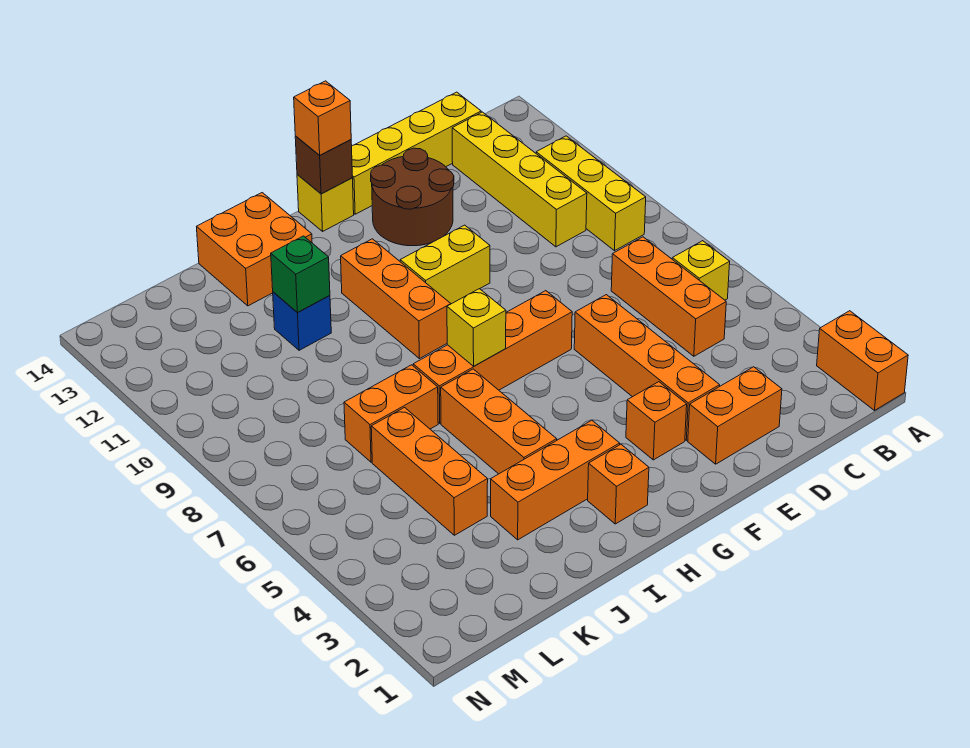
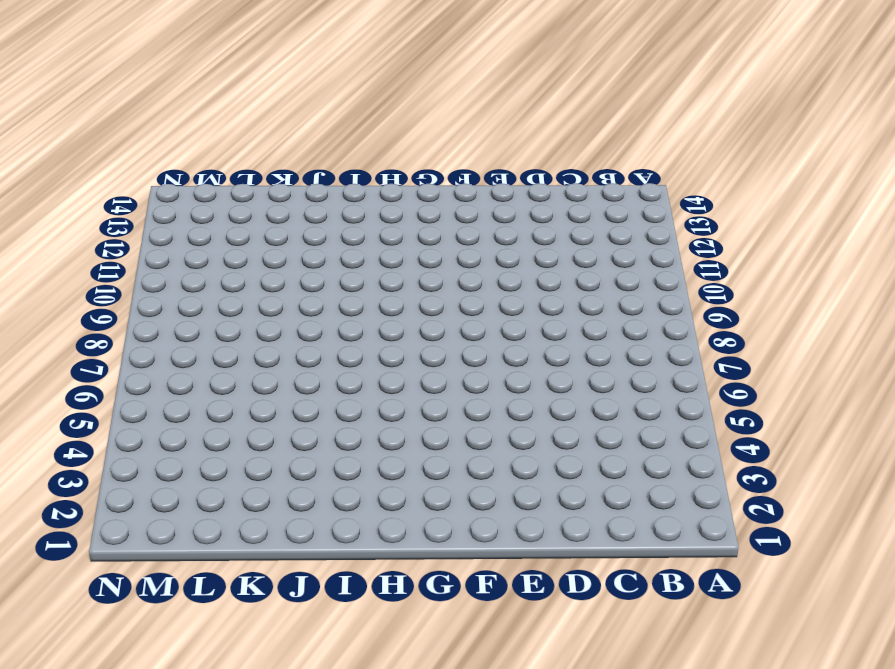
none -> orange brick A1:A2 level 1
none -> yellow brick B6 level 1
none -> yellow brick B9:B11 level 1

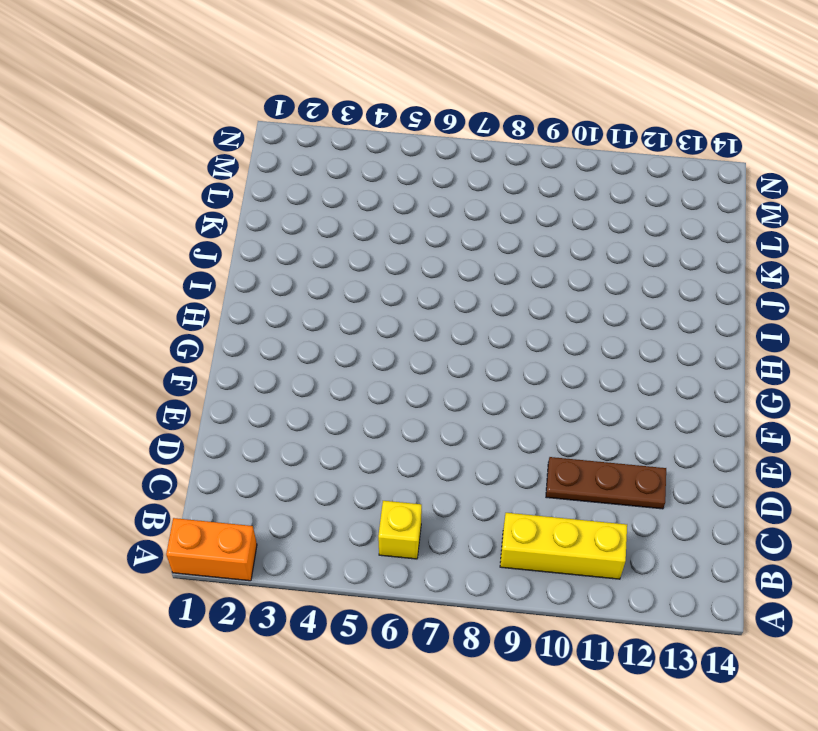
brown plate D10:D12 level 1 -> none
none -> orange brick C5:C7 level 1
none -> yellow brick C10:C13 level 1
none -> yellow brick C14:F14 level 1

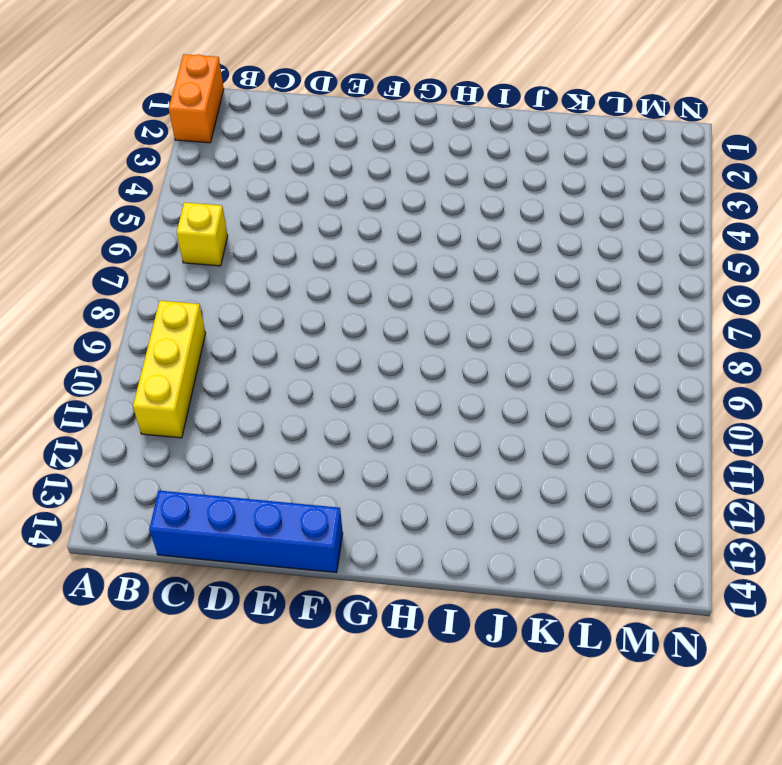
blue brick C14:F14 level 1 -> yellow brick C14:F14 level 1
none -> orange brick C5:C7 level 1
none -> yellow brick C10:C13 level 1
none -> orange brick D2:E2 level 1

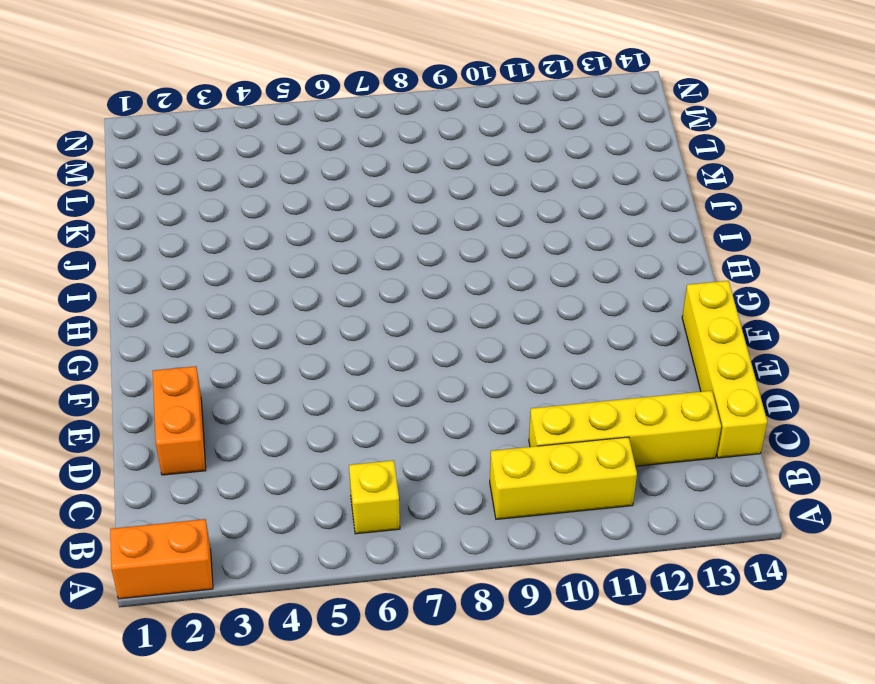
none -> orange brick C5:C7 level 1
none -> orange brick E3:E6 level 1
none -> brown round brick E12:F13 level 1

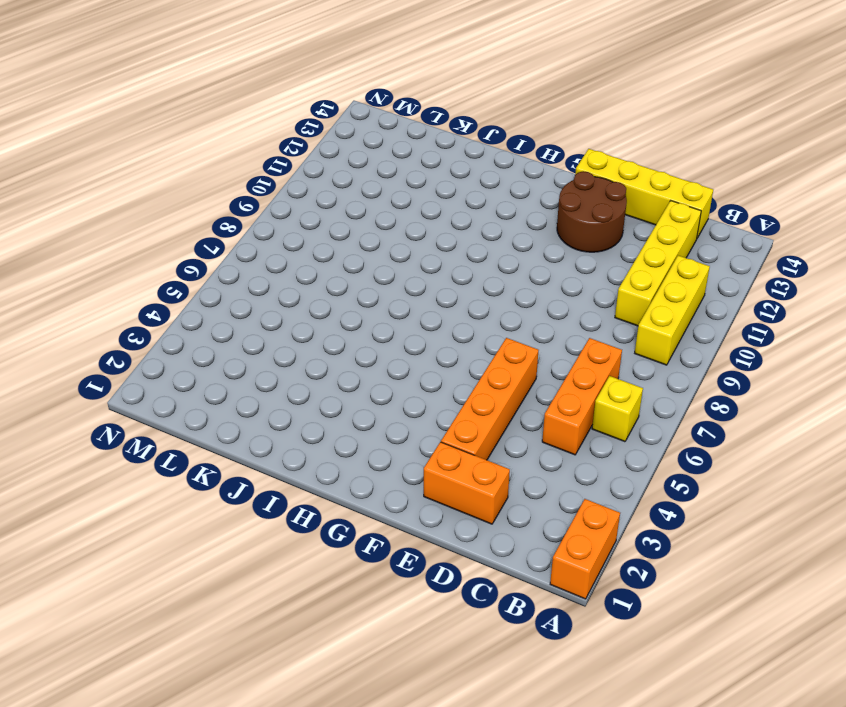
none -> orange brick F3 level 1
none -> orange brick F7:I7 level 1
none -> yellow brick F10:G10 level 1

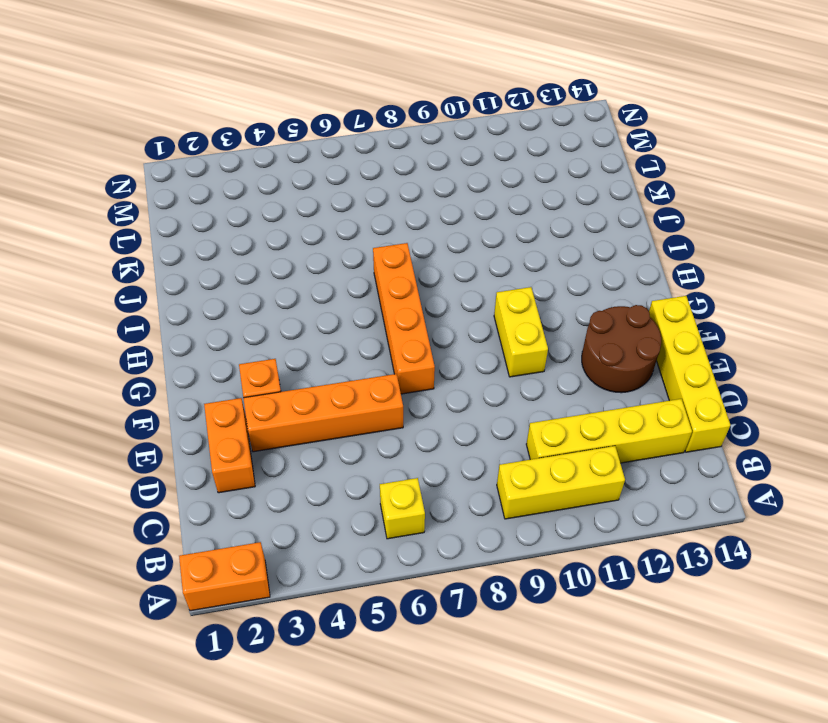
none -> orange brick C5:C7 level 1
none -> yellow brick G14 level 1
none -> orange brick H2 level 1

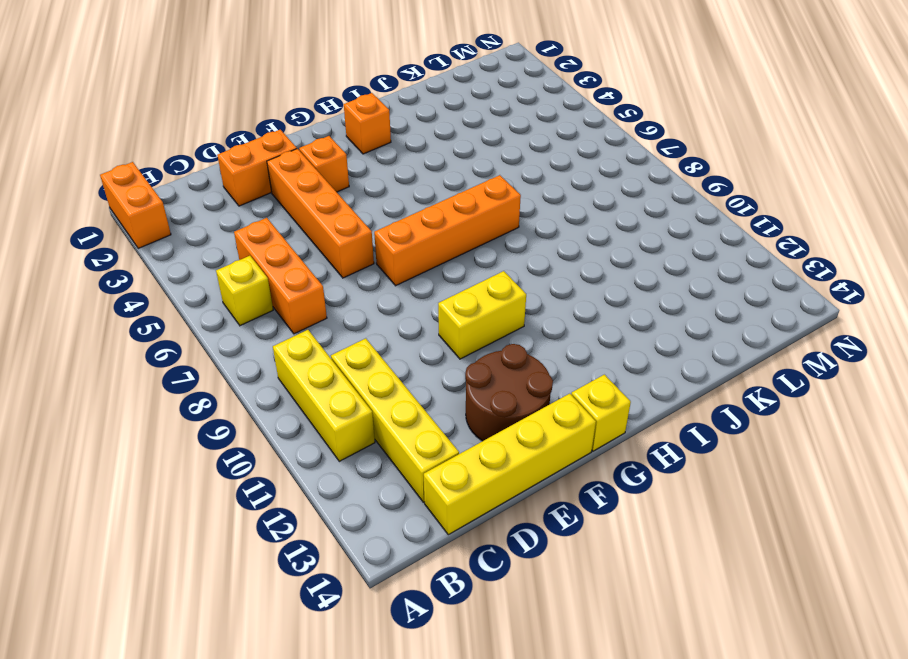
none -> orange brick H3:J3 level 1
none -> orange brick H9:H11 level 1
none -> orange brick I4:I6 level 1

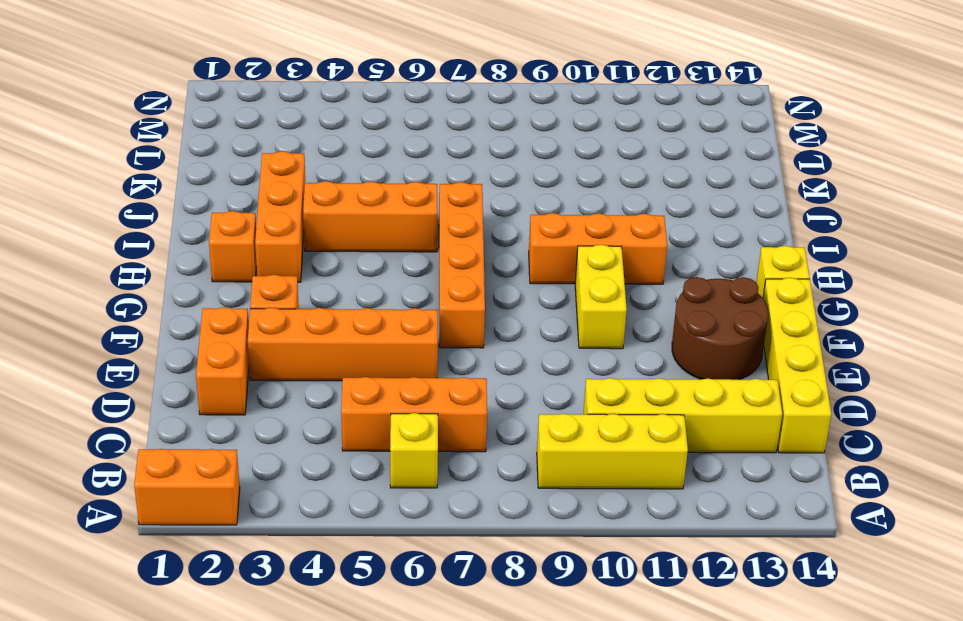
none -> orange brick I13:J14 level 1
none -> orange brick J7:K7 level 1
none -> blue brick J11 level 1

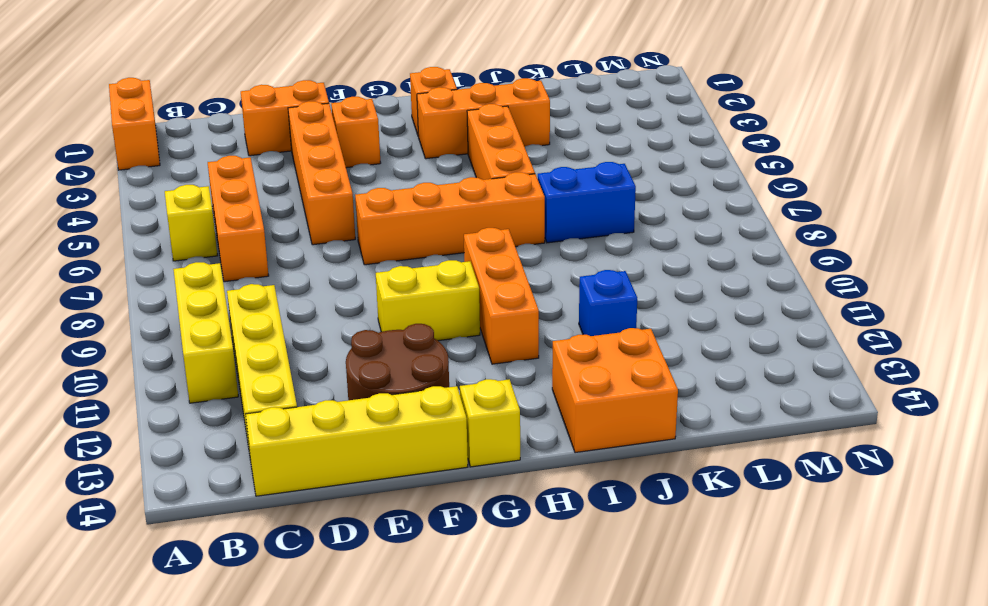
blue brick J7:K7 level 1 -> orange brick J7:K7 level 1
none -> orange brick K4:K6 level 1
none -> brown brick G14 level 2
none -> yellow brick H7 level 2

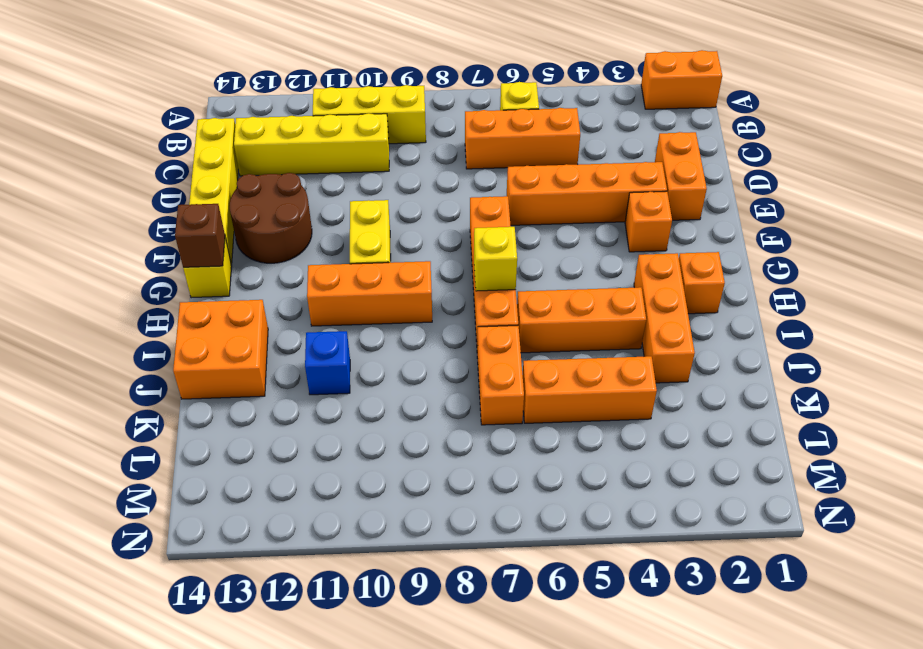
none -> green brick J11 level 2
none -> orange brick G14 level 3

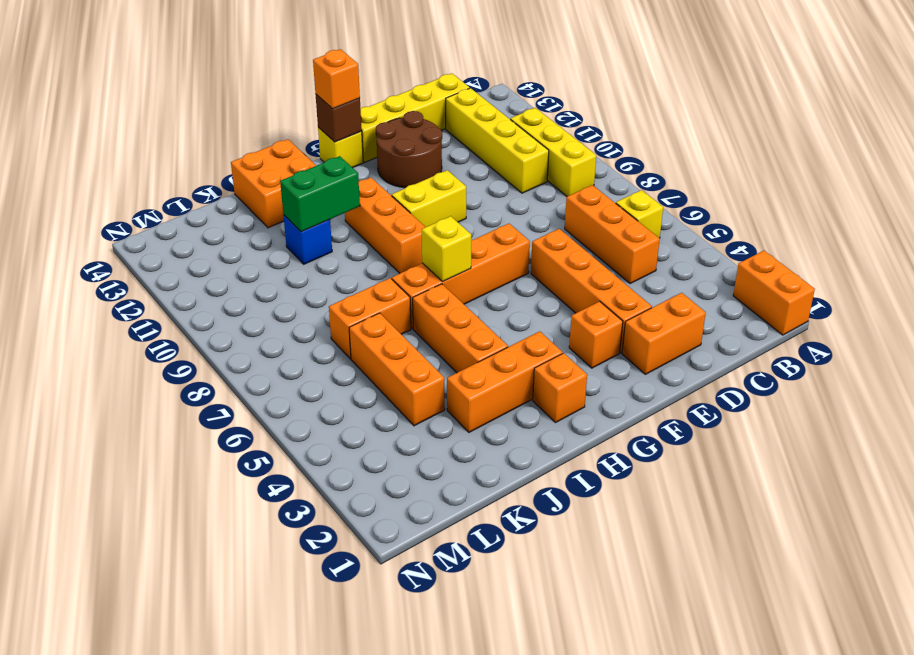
green brick I11:J11 level 2 -> green brick J11 level 2

